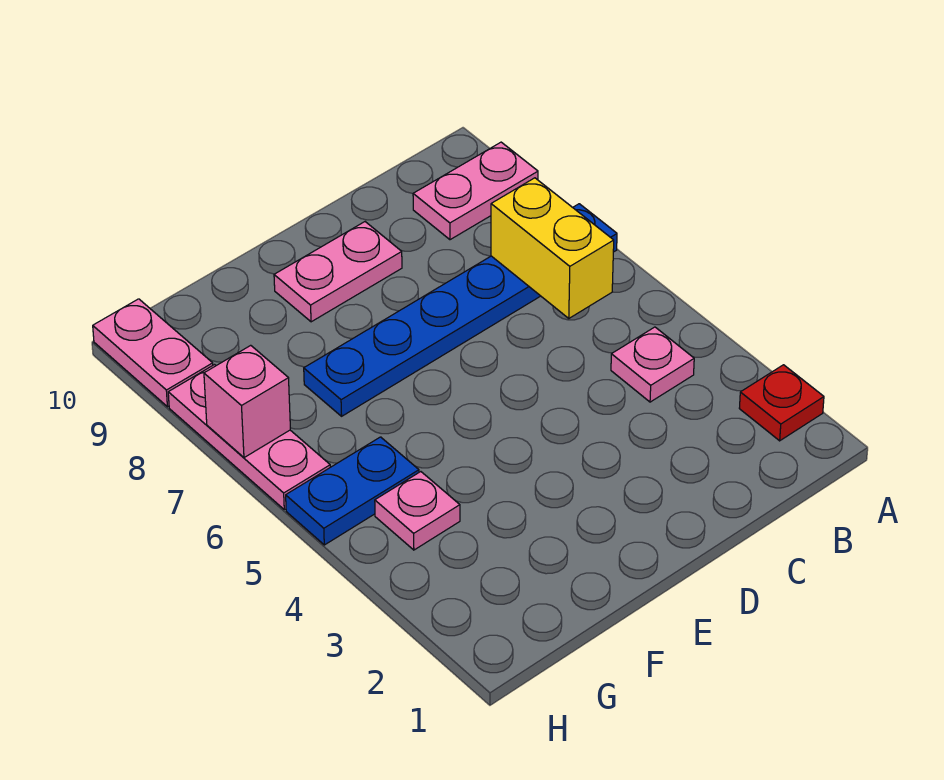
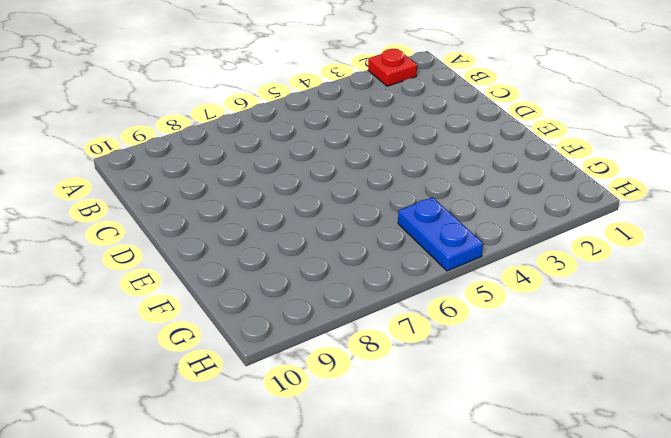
none -> blue plate A7:F7 level 1
none -> pink plate A9:B9 level 1

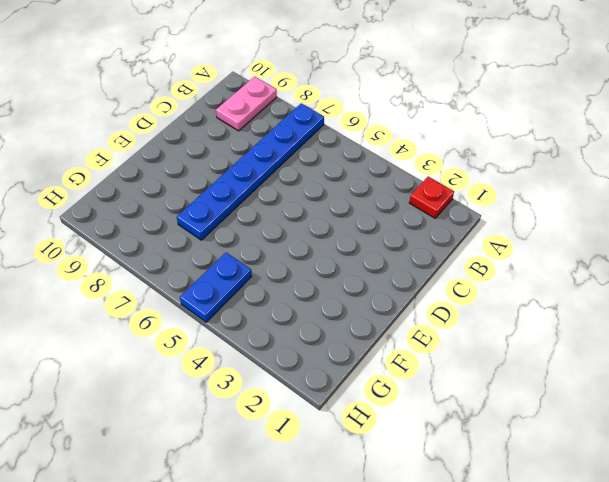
none -> pink plate B4 level 1
none -> pink plate D9:E9 level 1

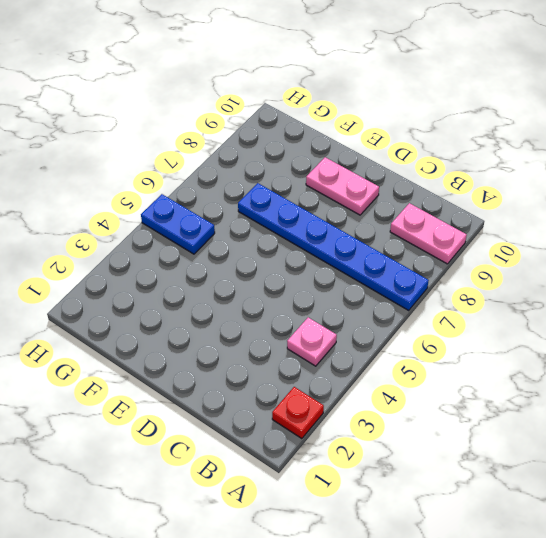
none -> pink plate G4 level 1
none -> pink plate H6:H8 level 1

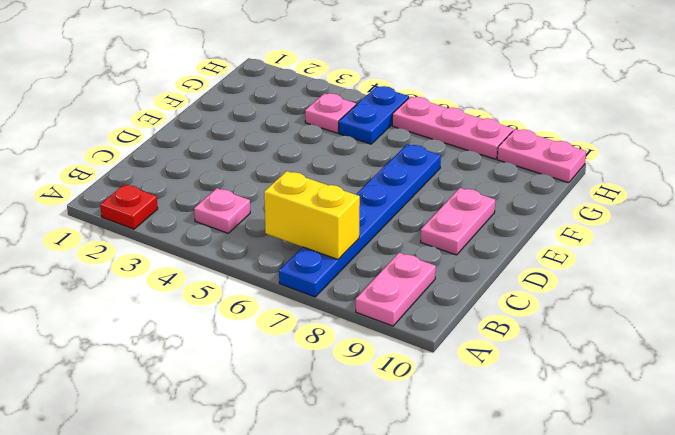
none -> pink brick H7 level 2

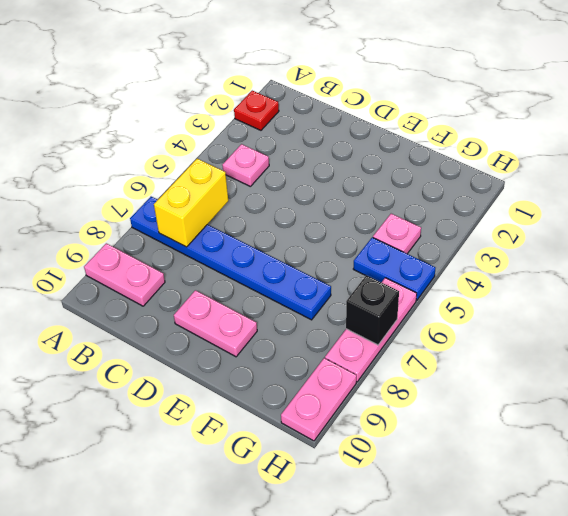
black brick H7 level 2 -> pink brick H7 level 2

